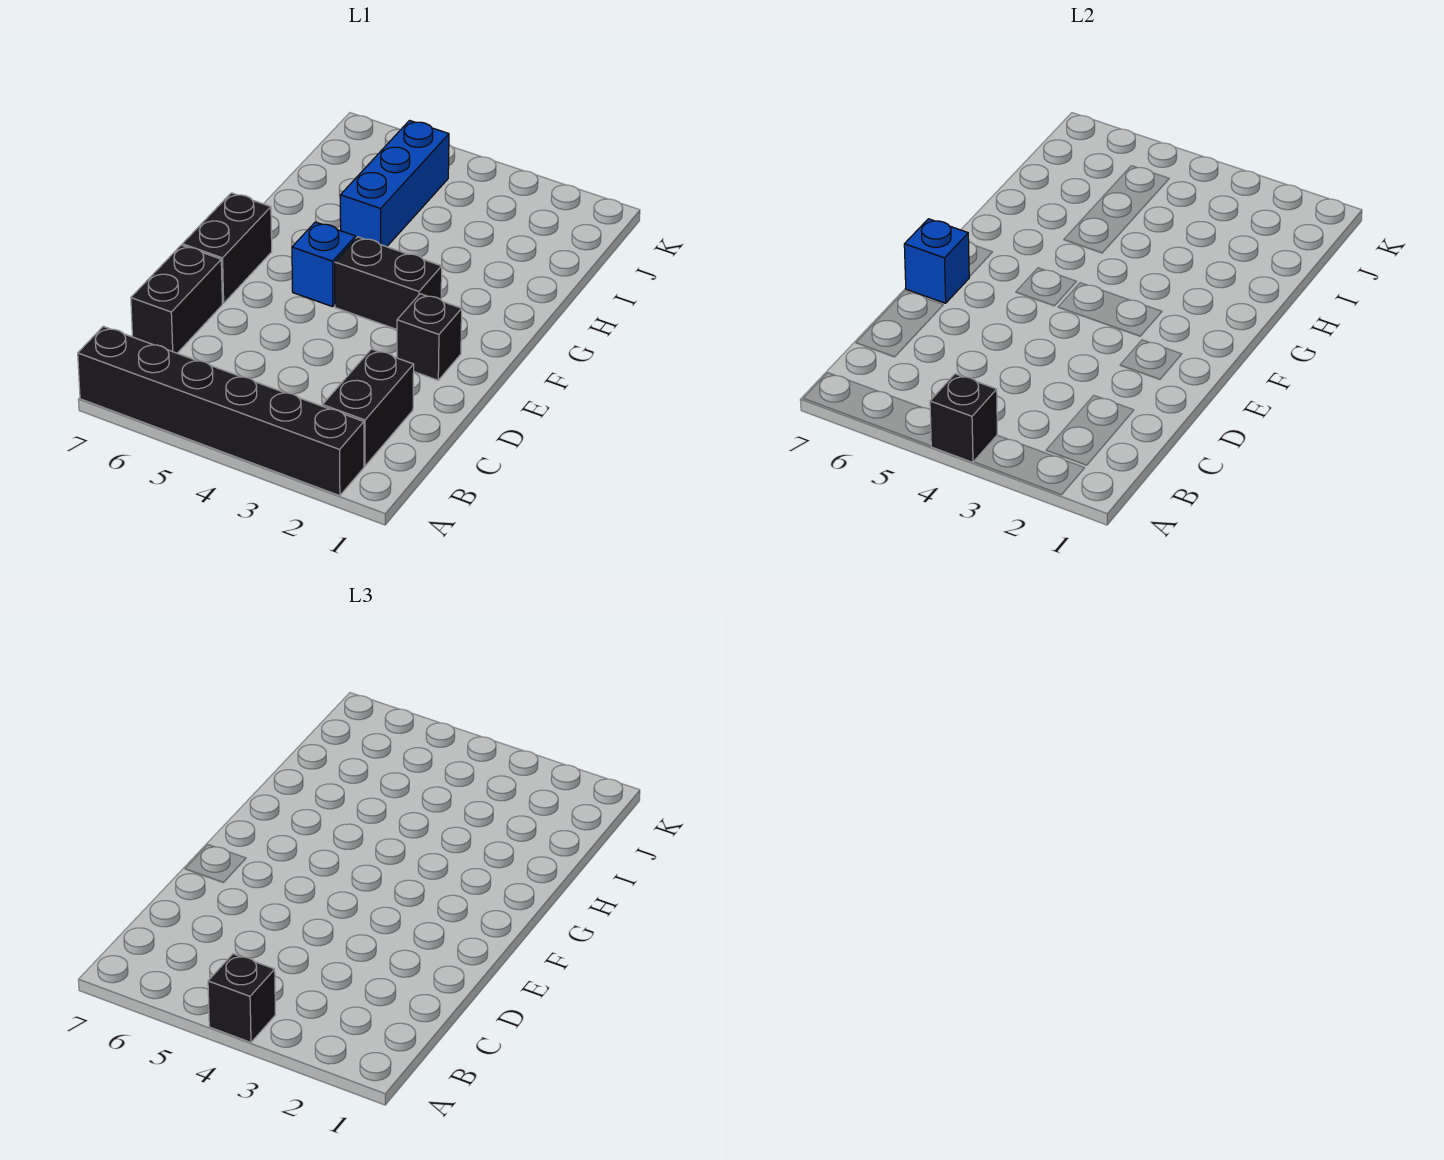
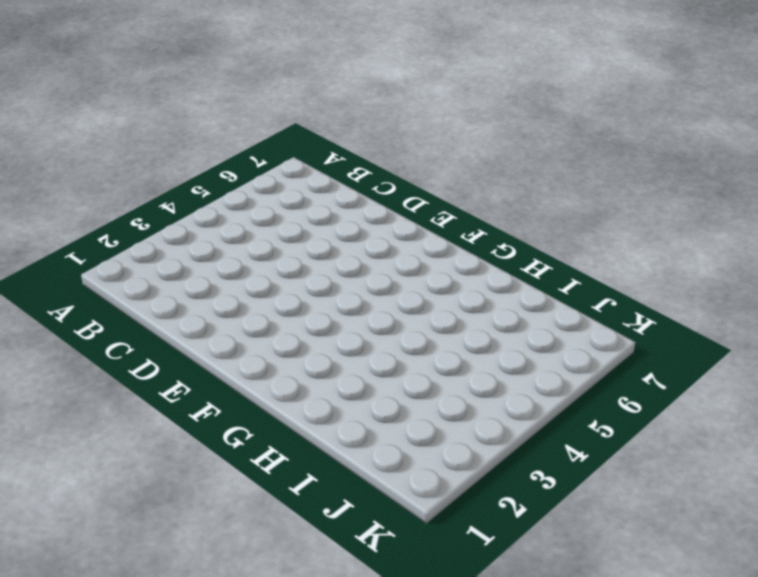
none -> black brick A2:A7 level 1
none -> black brick B2:C2 level 1

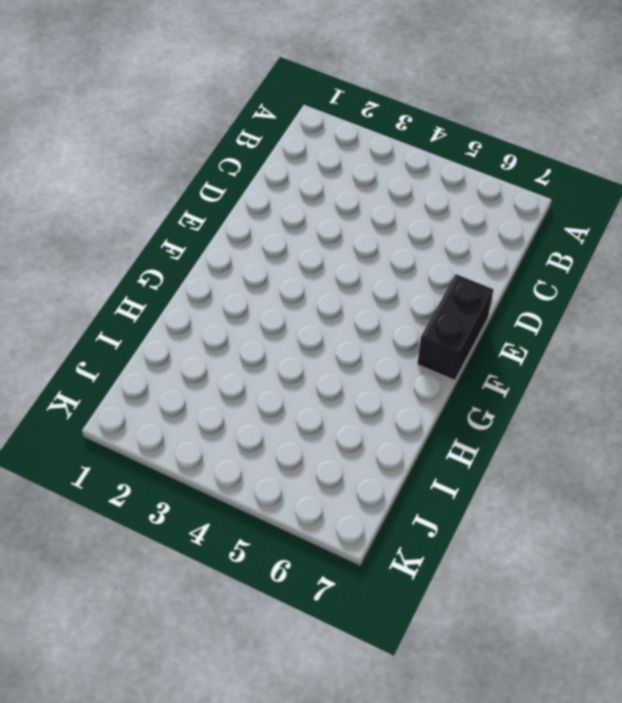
none -> black brick A2:A7 level 1
none -> black brick B2:C2 level 1

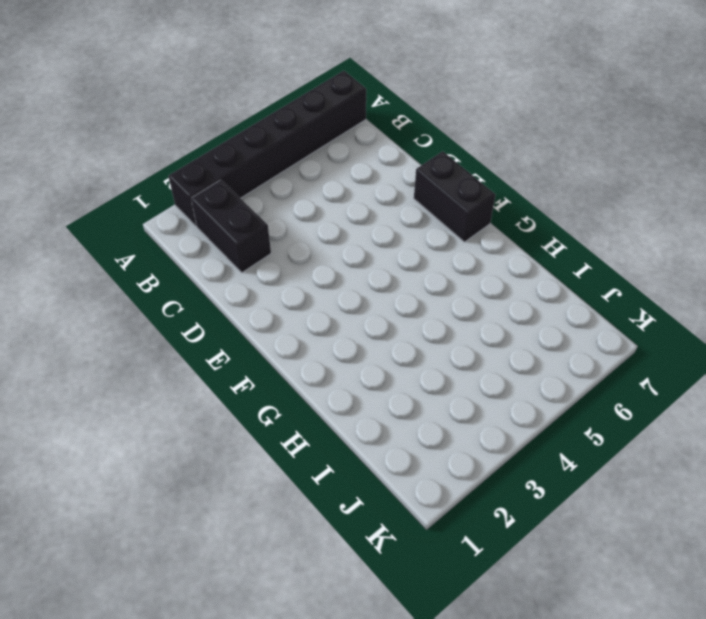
none -> black brick C7:D7 level 1
none -> black brick E2 level 1

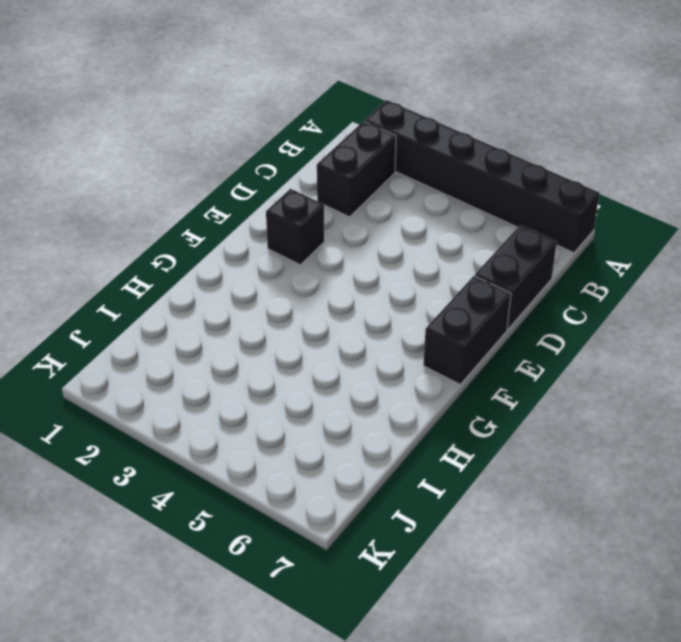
none -> black brick F3:F4 level 1
none -> blue brick F5 level 1

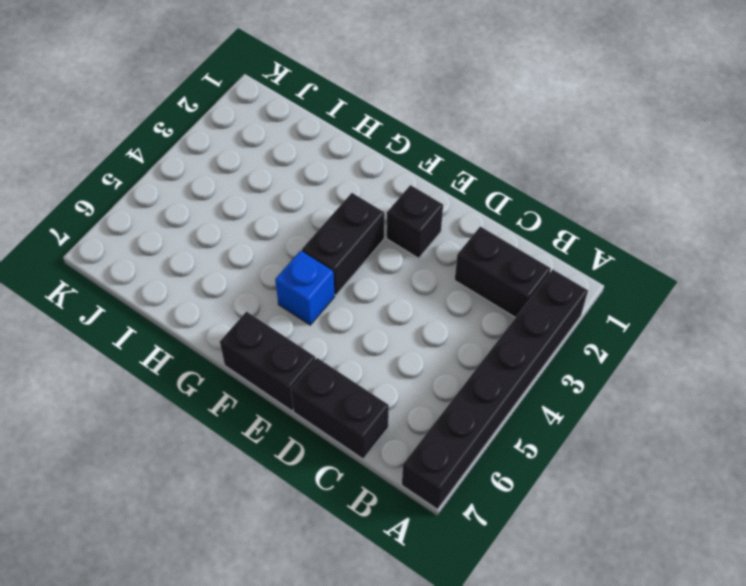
none -> blue brick H5:J5 level 1
none -> black brick A4 level 2

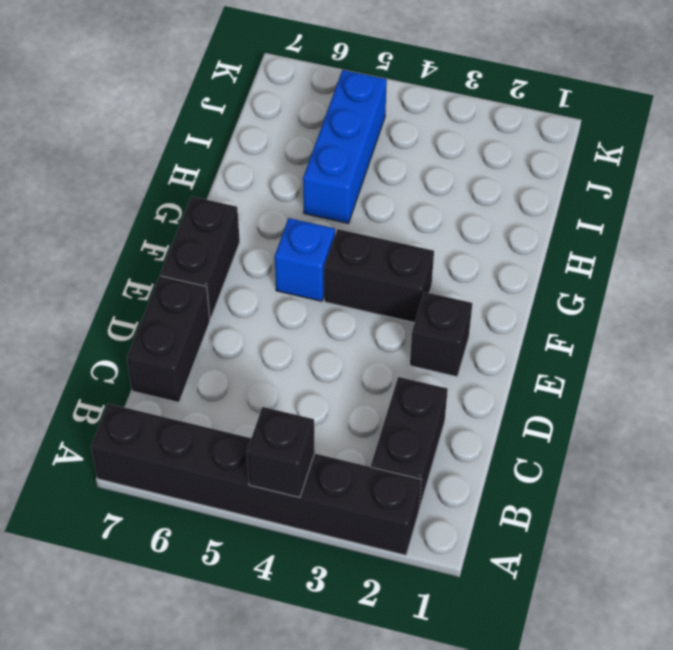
none -> blue brick E7 level 2
none -> black brick A4 level 3

